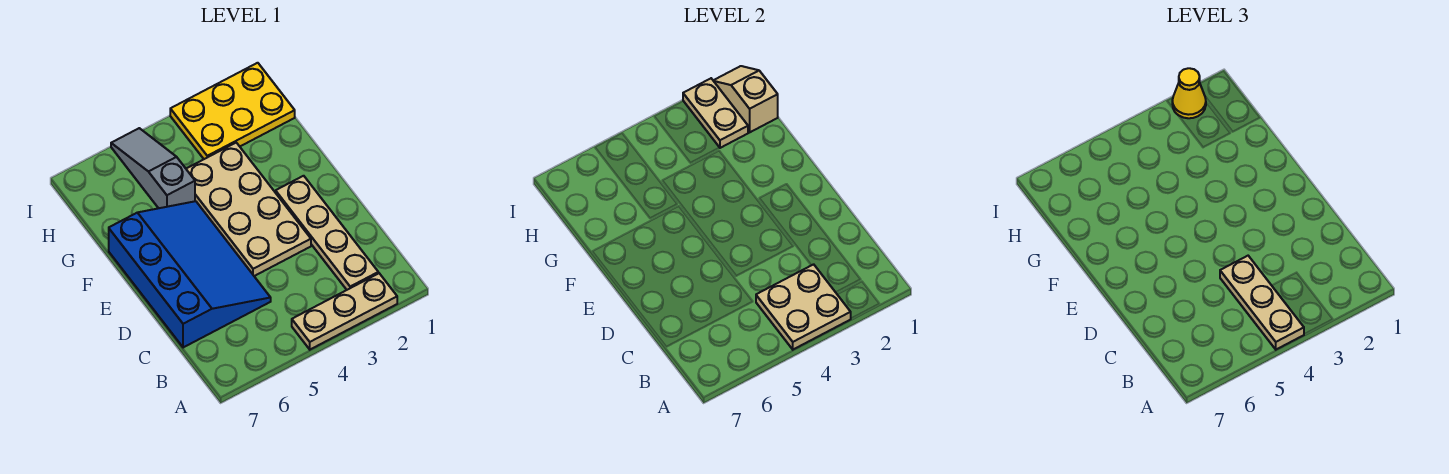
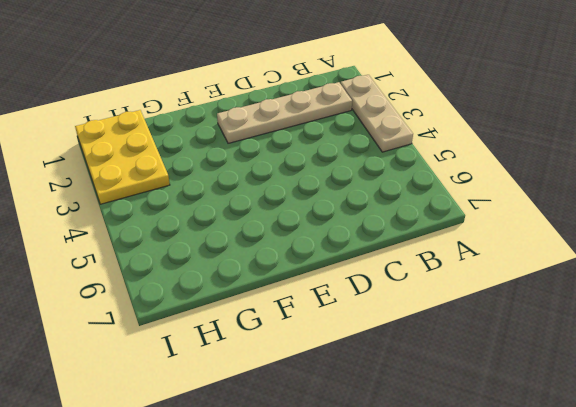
none -> blue slope C5:F7 level 1 top 7
none -> tan plate D3:G4 level 1

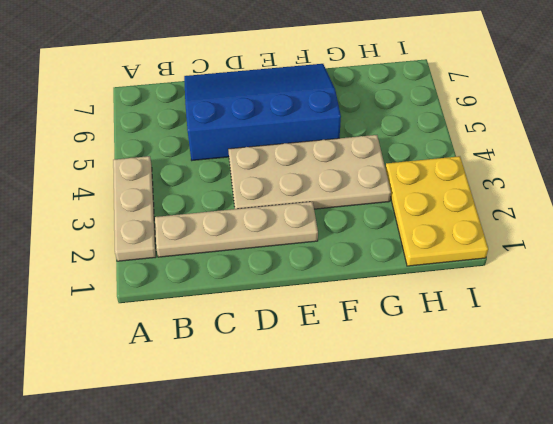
blue slope C5:F7 level 1 top 5 -> blue slope C5:F7 level 1 top 7
none -> grey slope G5:I5 level 1 top G
none -> tan plate A3:B4 level 2

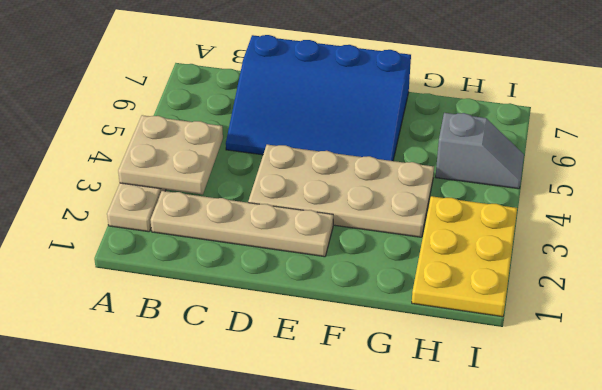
grey slope H5:I5 level 1 top H -> grey slope G5:I5 level 1 top G
none -> tan slope H1:I1 level 2 top H
none -> tan plate H2:I2 level 2

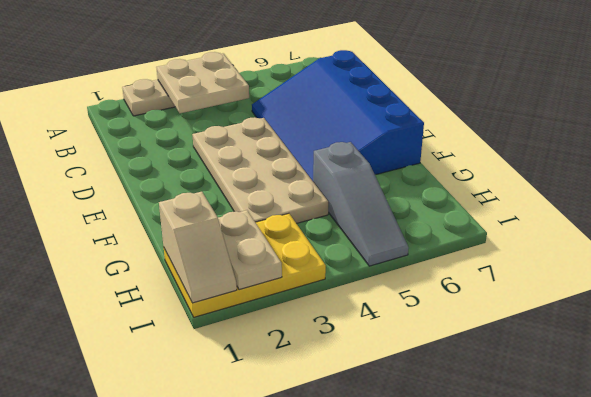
none -> tan plate B2:E2 level 1
none -> tan plate A4:C4 level 3

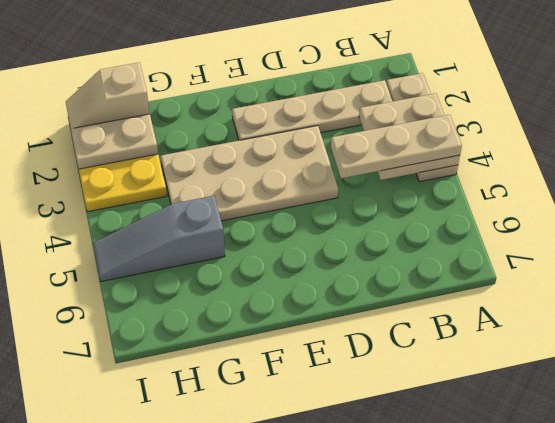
none -> blue slope C5:F7 level 1 top 7
none -> yellow cone I2 level 3

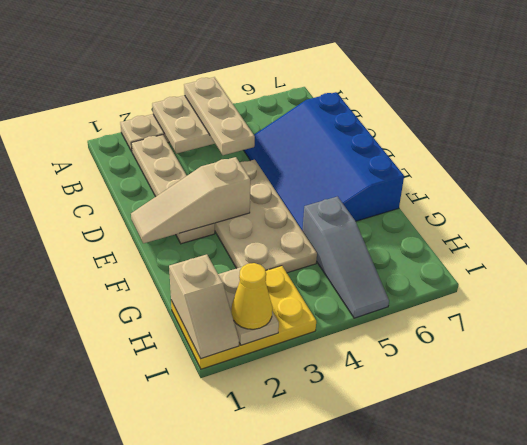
tan slope E1:E3 level 2 top 3 -> none

